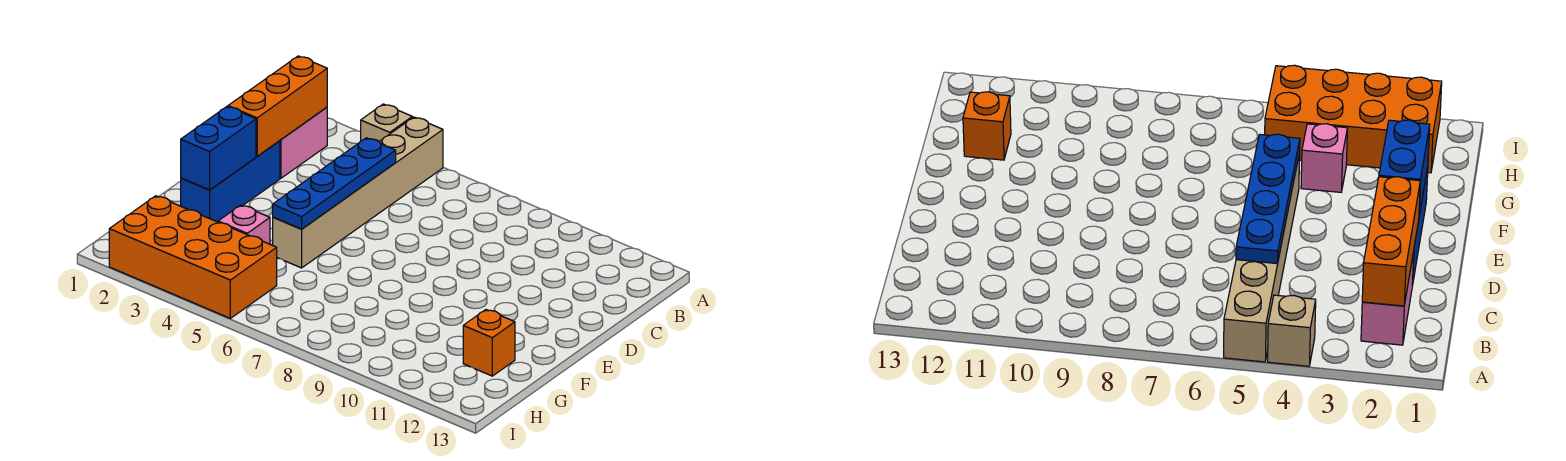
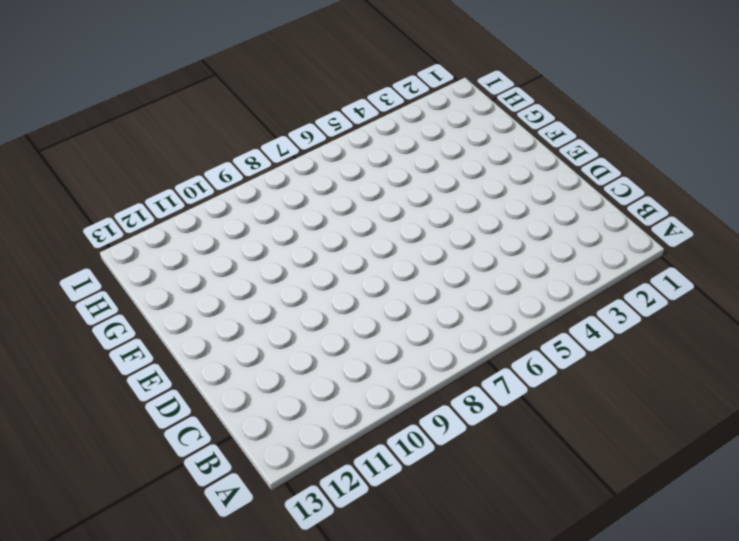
none -> tan brick A4 level 1
none -> tan brick A5:F5 level 1

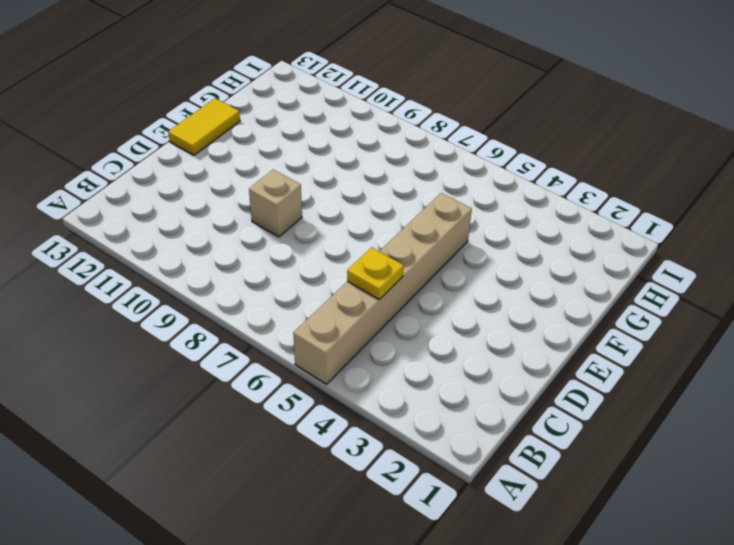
yellow plate C5 level 2 -> blue plate C5:F5 level 2
tan brick D9 level 1 -> tan brick A4 level 1
yellow tile E13:F13 level 1 -> none
none -> pink brick B2:C2 level 1
none -> blue brick D2:F2 level 1

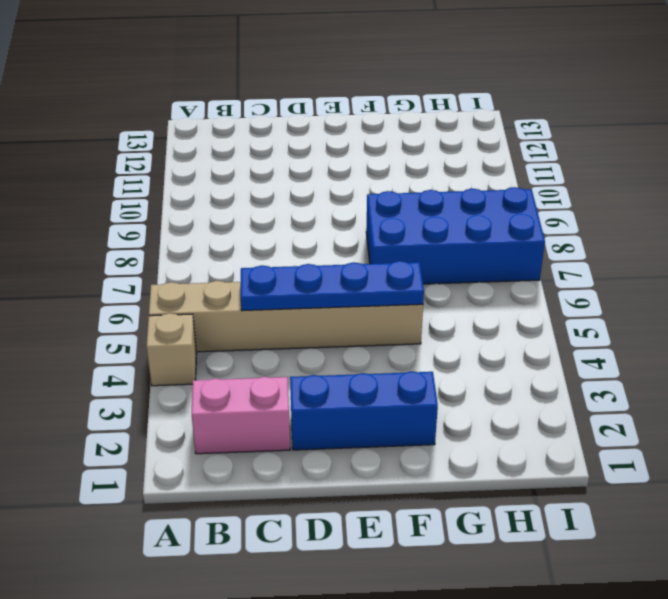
blue brick F7:I8 level 1 -> none
none -> pink brick G4 level 1
none -> orange brick G12 level 1

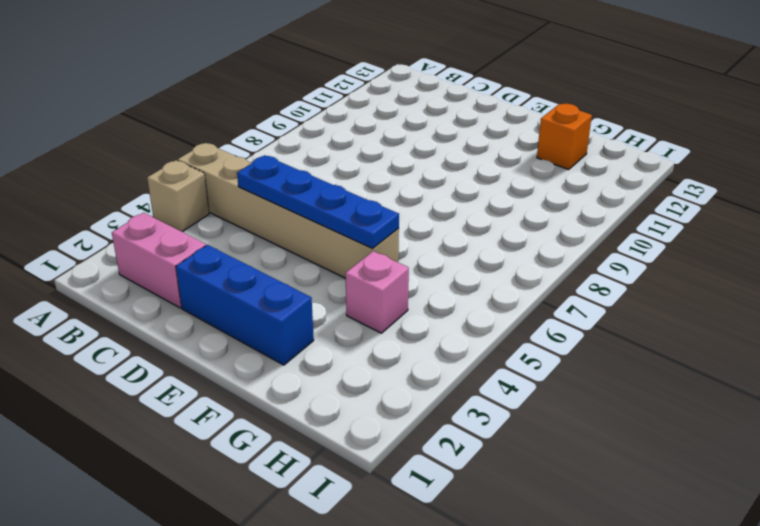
none -> orange brick H2:I5 level 1
none -> orange brick B2:D2 level 2

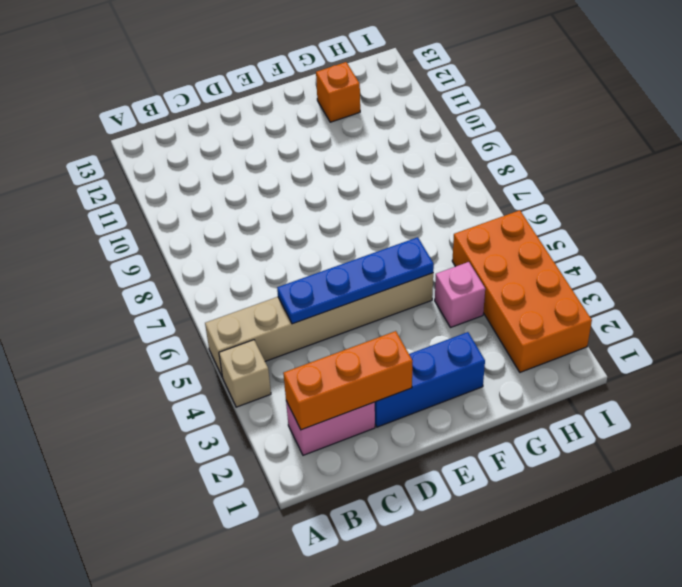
none -> blue brick E2:F2 level 2

